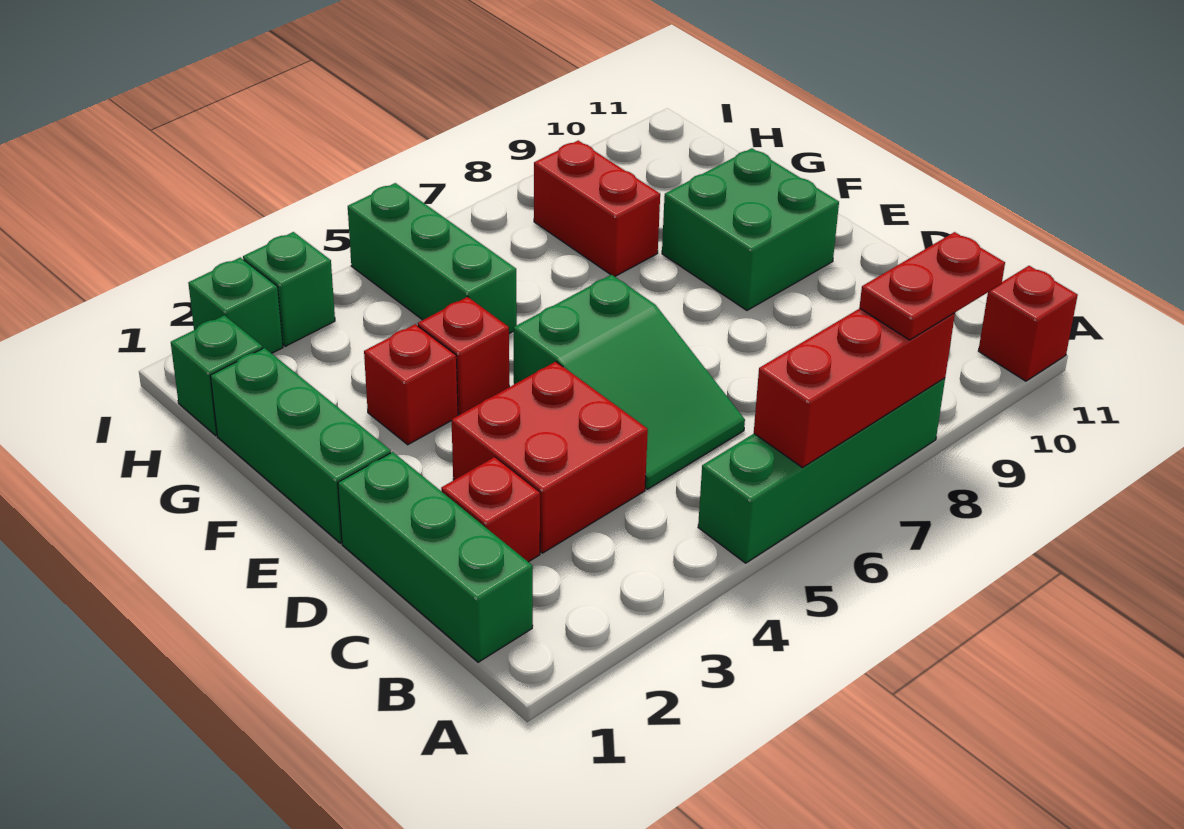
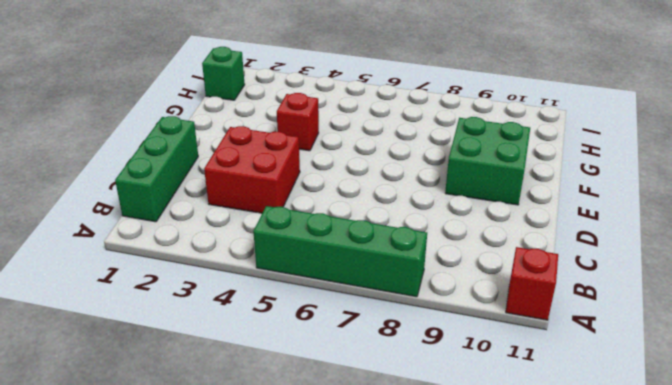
none -> red brick C2 level 1
none -> green slope C5:E6 level 1 top E
none -> green brick E1:G1 level 1

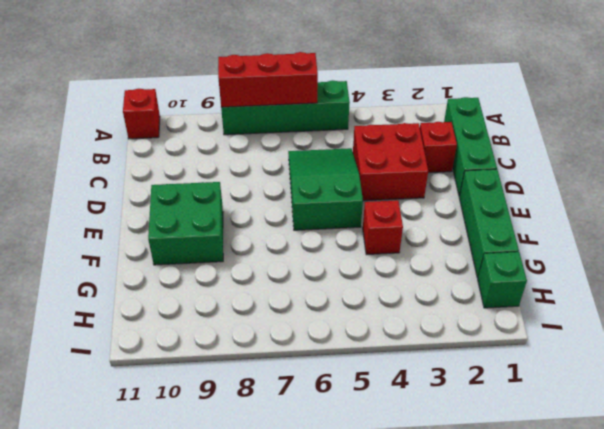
none -> red brick F3 level 1
none -> green brick G5:I5 level 1
none -> red brick G8:H8 level 1

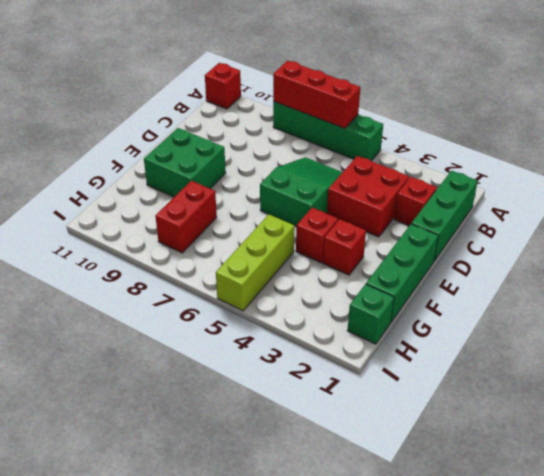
lime brick G5:I5 level 1 -> green brick G5:I5 level 1
none -> green brick I2 level 1
none -> green brick I3 level 1
none -> red plate A8:A9 level 3

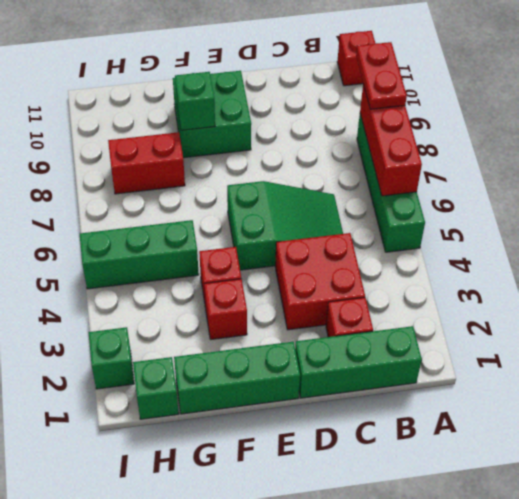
green brick F9 level 2 -> green brick I3 level 1

